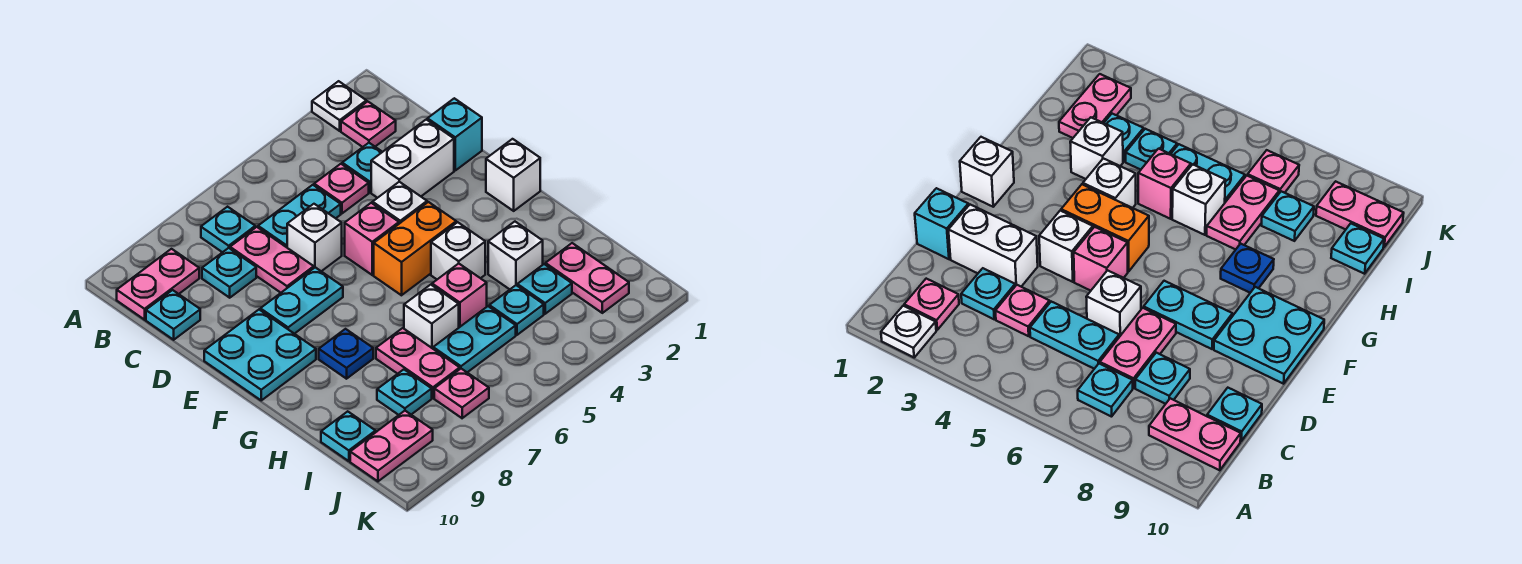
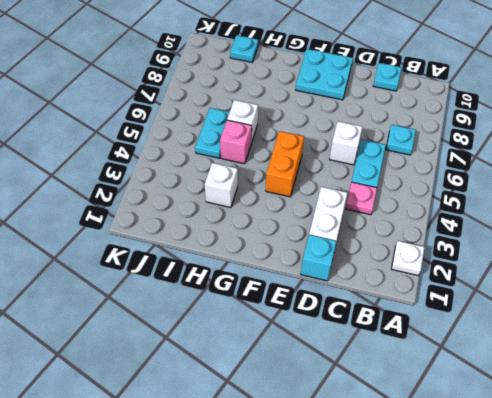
none -> pink plate B2 level 1
none -> pink plate B9:B10 level 1
none -> cyan plate C3 level 1
none -> pink plate C7:D7 level 1

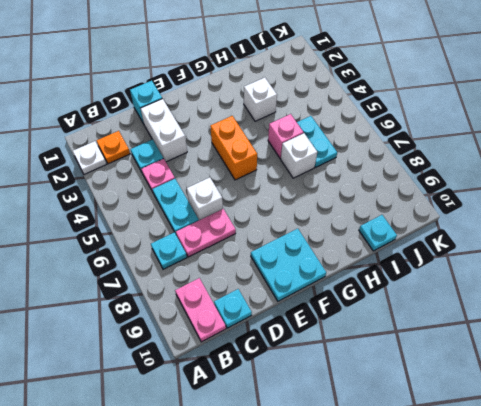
orange plate B2 level 1 -> pink plate B2 level 1
none -> cyan plate C8 level 1
none -> white brick E4 level 1
none -> pink brick E5 level 1
none -> cyan plate E7:E8 level 1

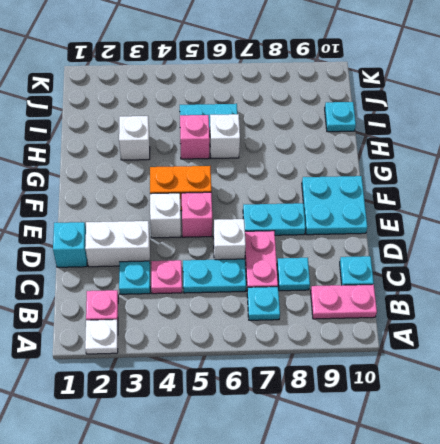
none -> white brick F1 level 1
none -> white brick G4 level 1
none -> blue plate G8 level 1
none -> pink plate H7:I7 level 1

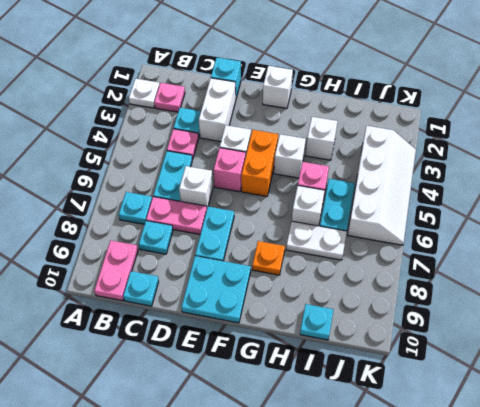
orange plate G8 level 1 -> blue plate G8 level 1
white plate H7:I7 level 1 -> pink plate H7:I7 level 1
white slope J3:K6 level 1 top J -> none
none -> pink plate I2:J2 level 1
none -> cyan plate I3 level 1
none -> cyan plate I4 level 1
none -> cyan plate I8 level 1

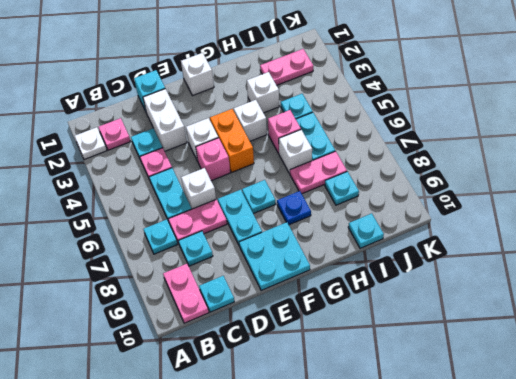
cyan plate F7 level 1 -> cyan plate I3 level 1
none -> pink plate J7 level 1
none -> pink plate J9:J10 level 1

